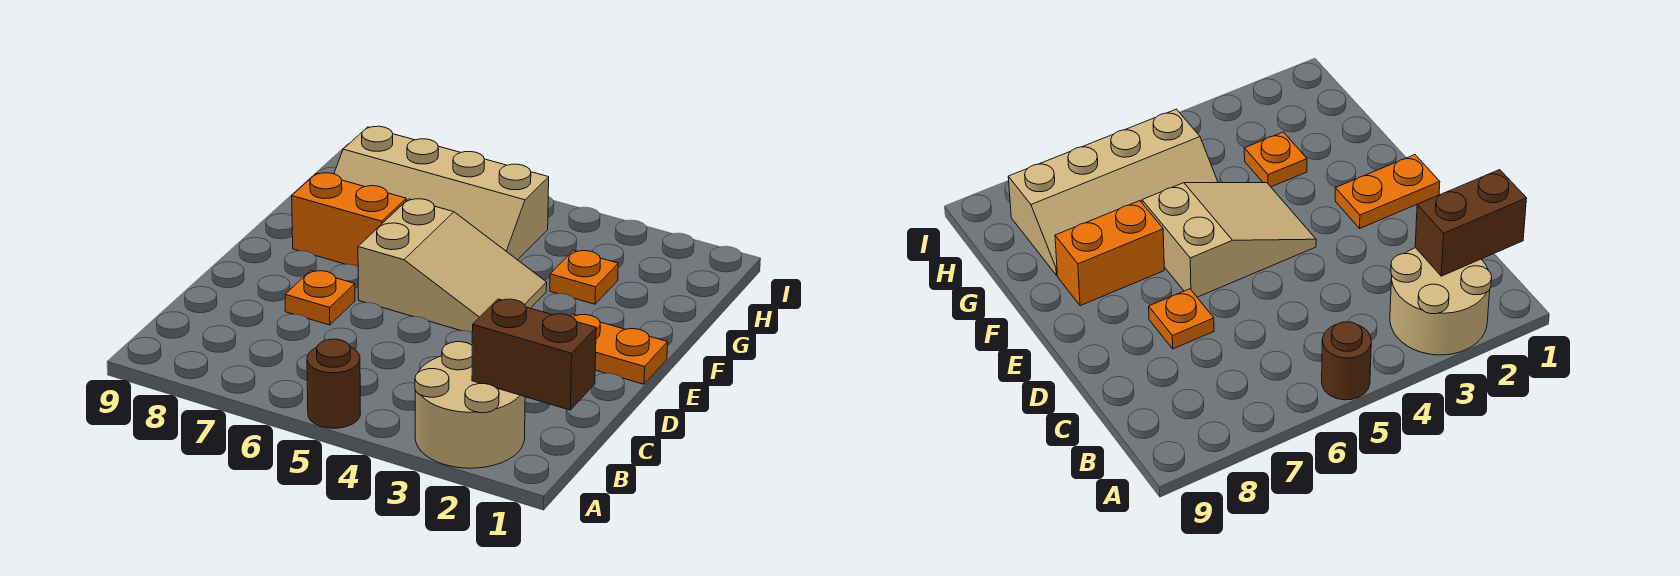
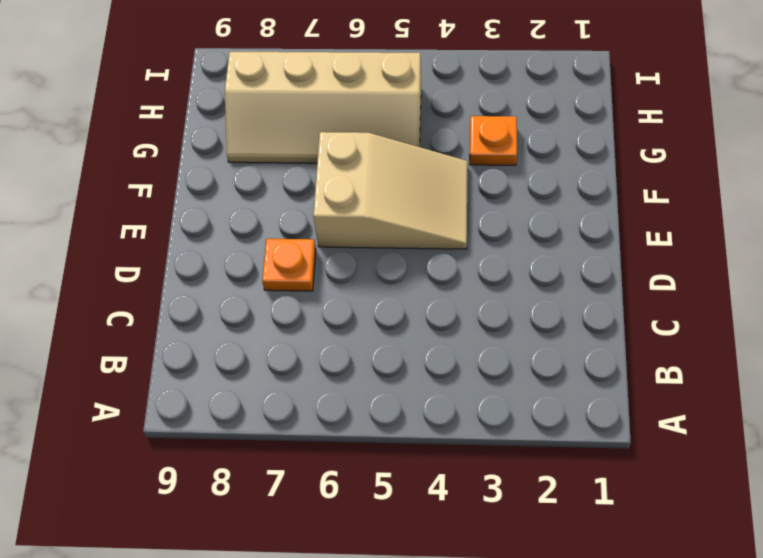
none -> tan round brick A2:B3 level 1
none -> brown round brick A5 level 1

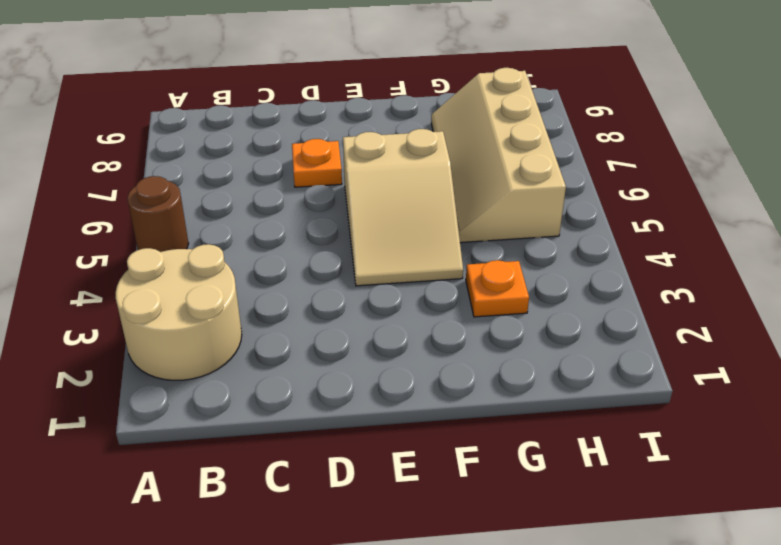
none -> orange plate E1:E2 level 1
none -> orange brick F7:F8 level 1

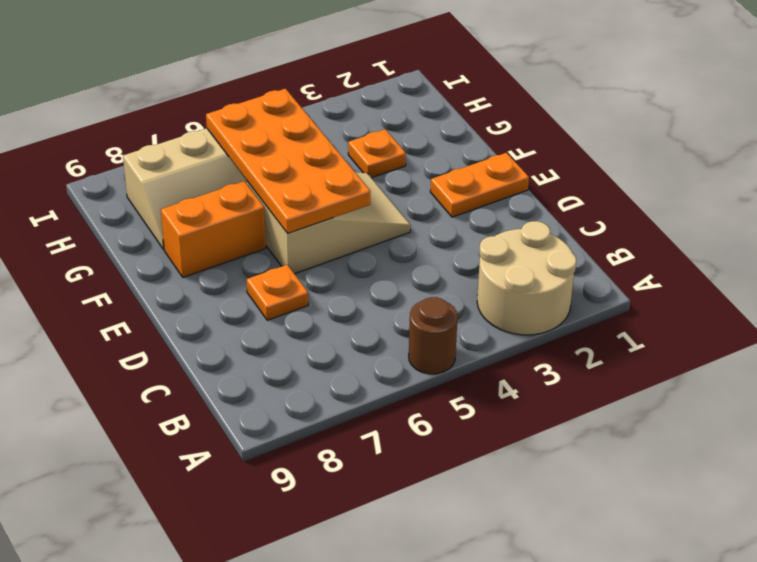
orange plate E5:H6 level 2 -> none
none -> brown brick B1:B2 level 2

